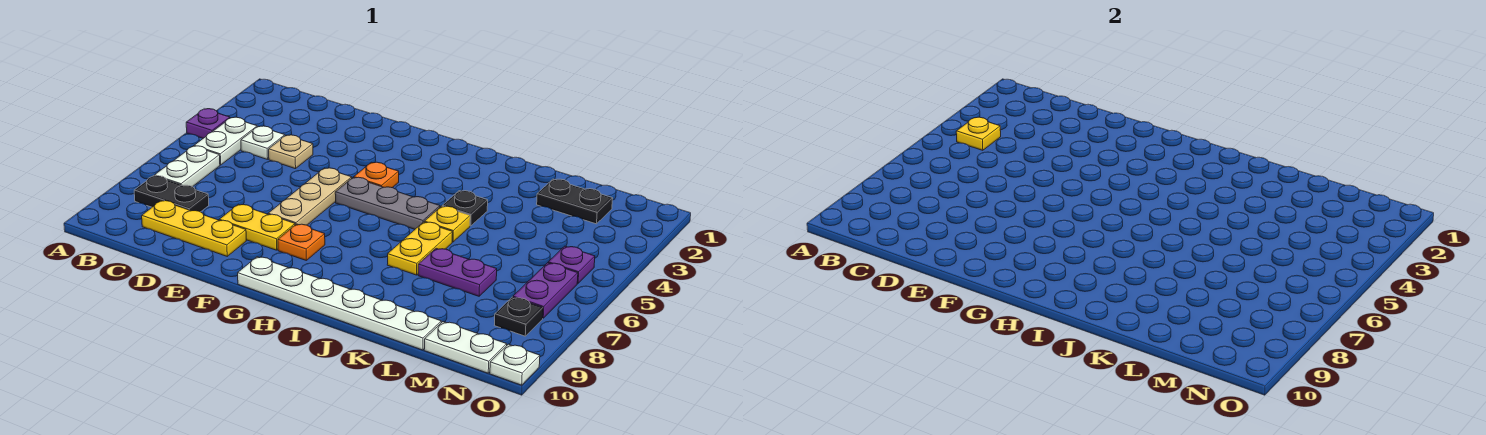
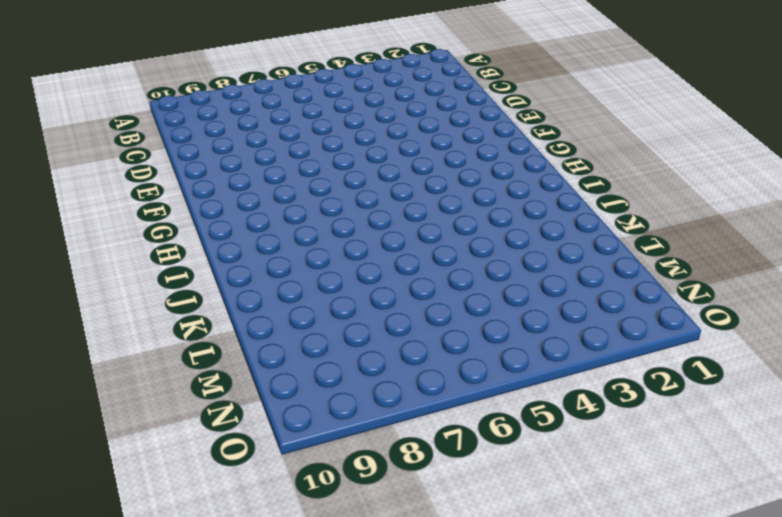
none -> purple plate A4 level 1
none -> white plate B4:B5 level 1
none -> white plate B6:B7 level 1

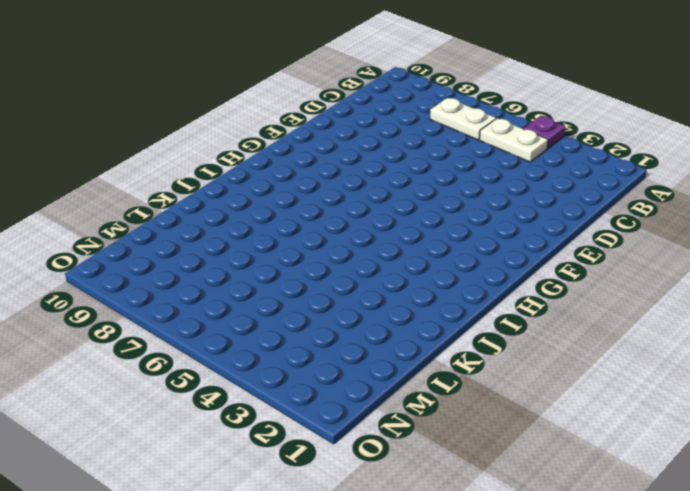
none -> black plate B8:C8 level 1
none -> white plate C4 level 1
none -> yellow plate C9:E9 level 1

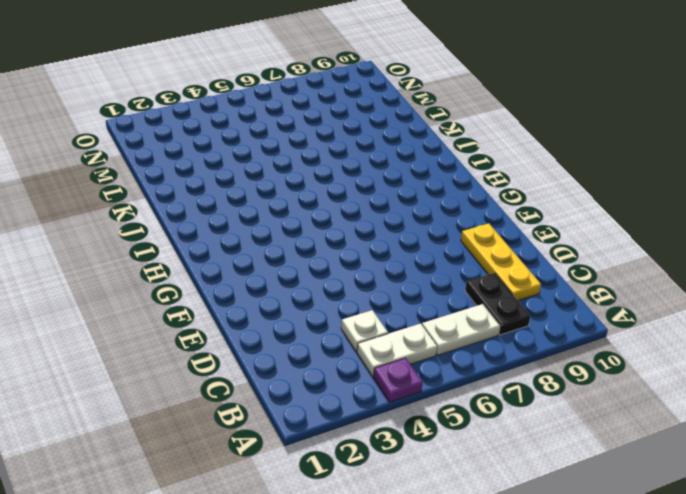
none -> tan plate D4 level 1
none -> yellow plate E8:F8 level 1
none -> tan plate F5:F7 level 1

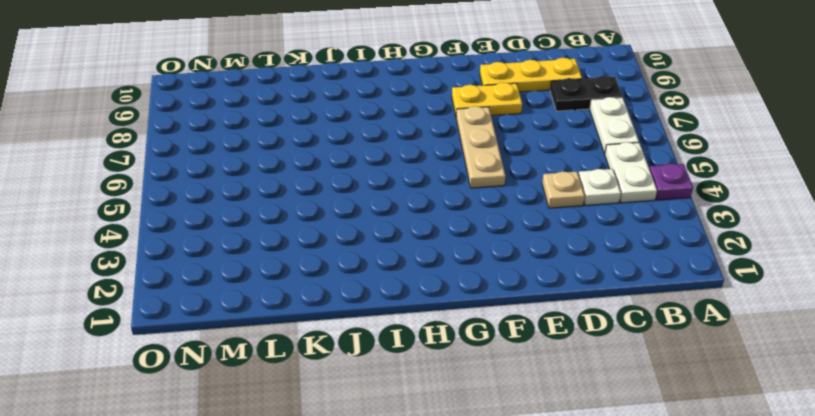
none -> orange plate G4 level 1
none -> grey plate G5:I5 level 1
none -> orange plate G8 level 1

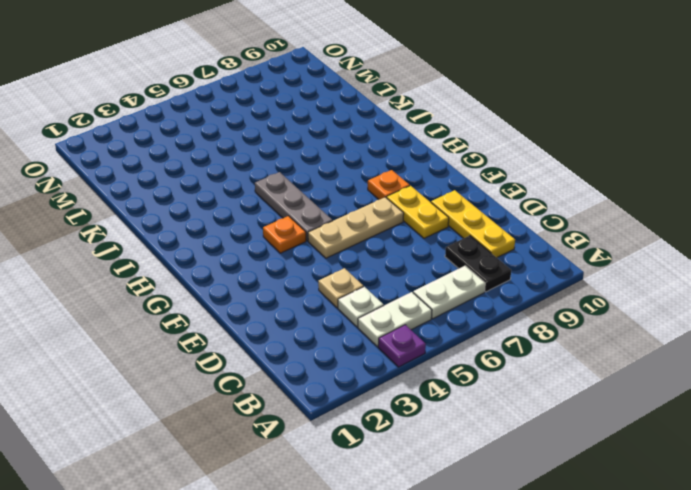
none -> white plate G10:L10 level 1
none -> black plate J4 level 1
none -> yellow plate J5 level 1

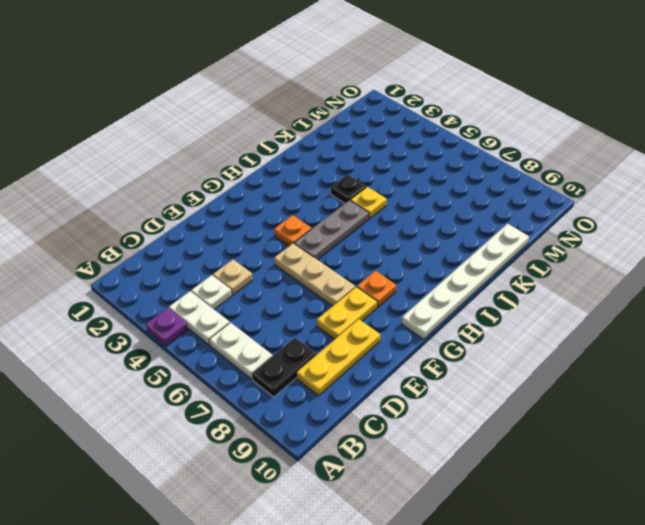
none -> yellow plate J6:J7 level 1
none -> purple plate K7:L7 level 1
none -> black plate L2:M2 level 1

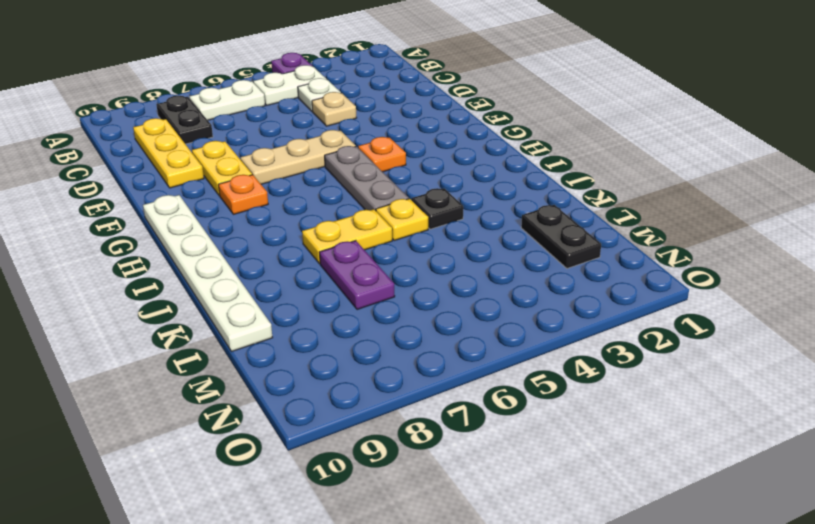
none -> white plate M10:N10 level 1
none -> purple plate N5 level 1
none -> purple plate N6:N7 level 1

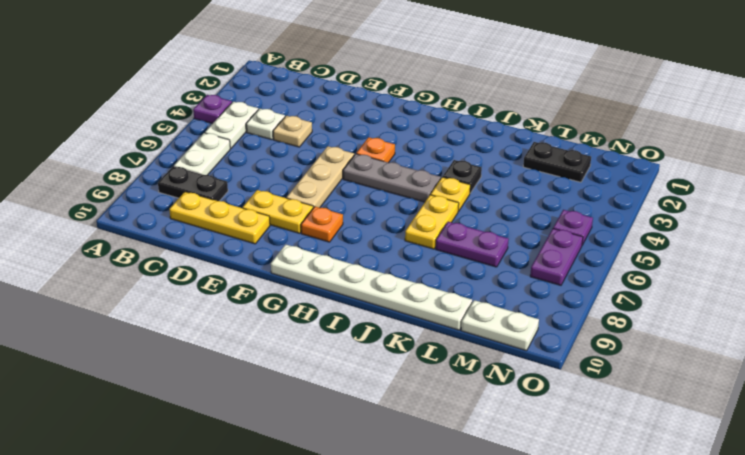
none -> black plate N8 level 1
none -> white plate O10 level 1
none -> yellow plate B4 level 2

